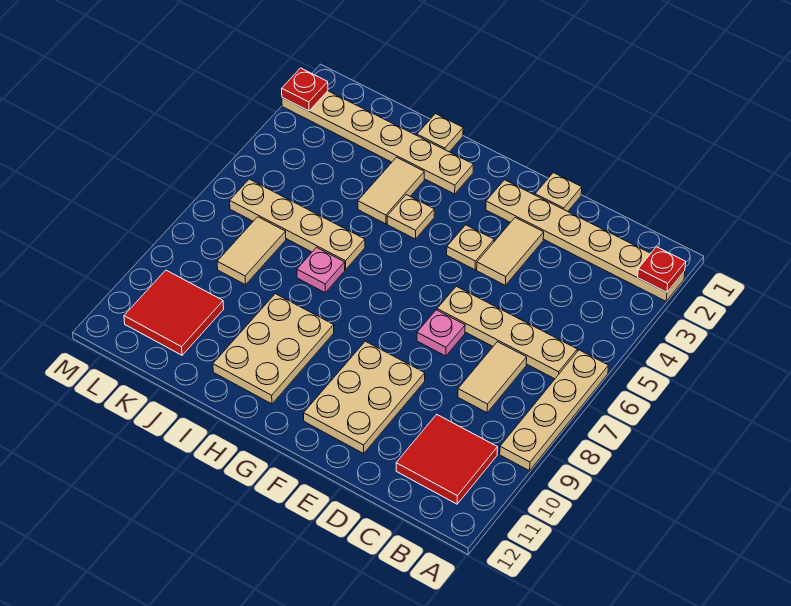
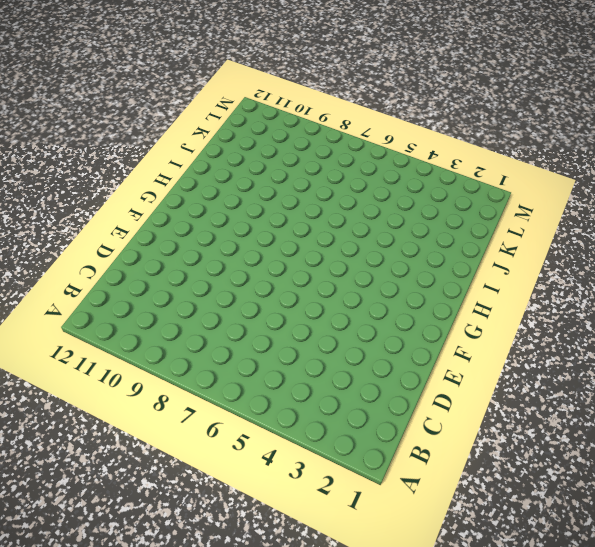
none -> tan plate A2:F2 level 1
none -> tan plate A6:A9 level 1
none -> tan plate B6:E6 level 1

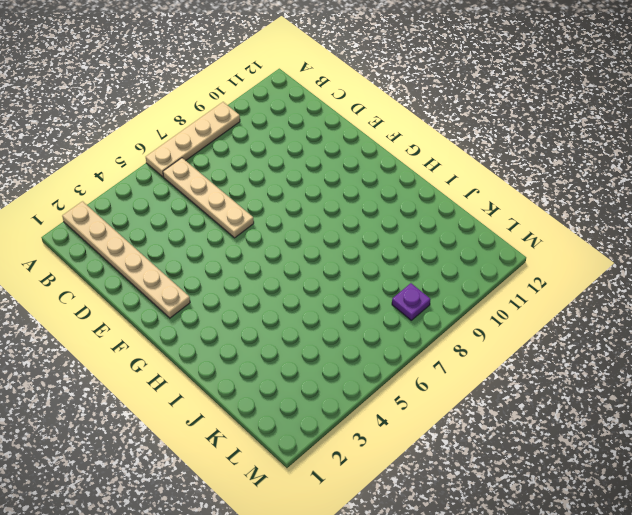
purple plate L8 level 1 -> none
none -> red tile B10:C11 level 1
none -> tan tile C7:C8 level 1
none -> tan plate E1 level 1

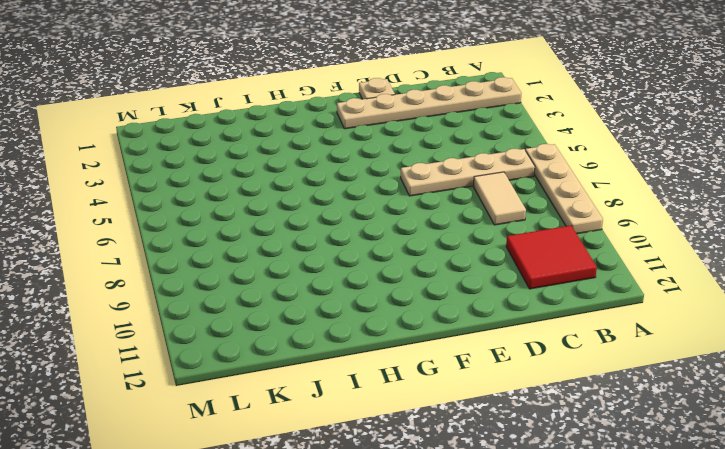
none -> tan tile E3:E4 level 1
none -> pink plate E7 level 1
none -> tan plate E9:F11 level 1

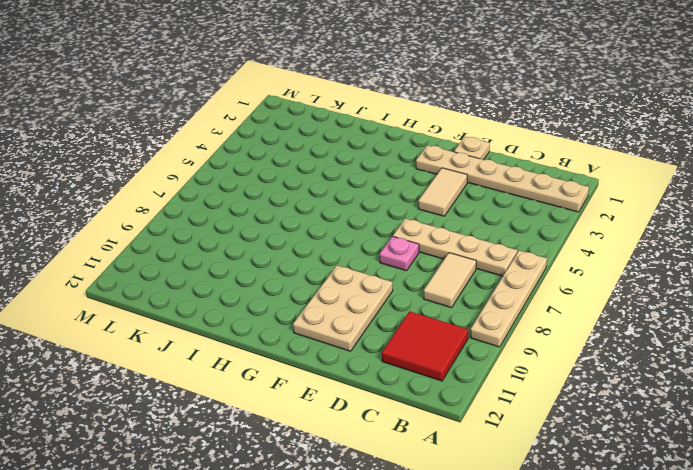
none -> tan plate F4 level 1
none -> tan plate H2:M2 level 1
none -> tan plate H4 level 1

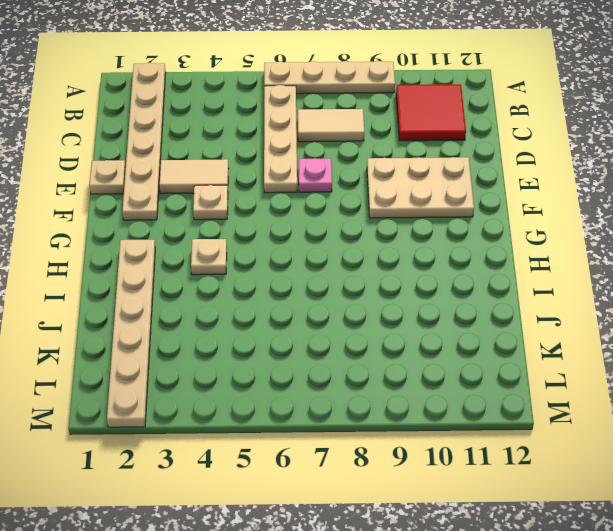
none -> tan plate H9:I11 level 1
none -> tan plate I1 level 1
none -> tan tile I3:I4 level 1

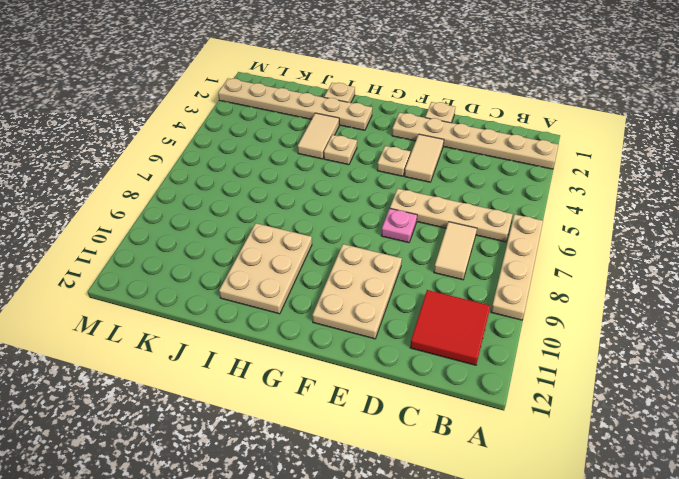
none -> tan plate I6:L6 level 1
none -> pink plate I7 level 1
none -> tan tile K7:K8 level 1

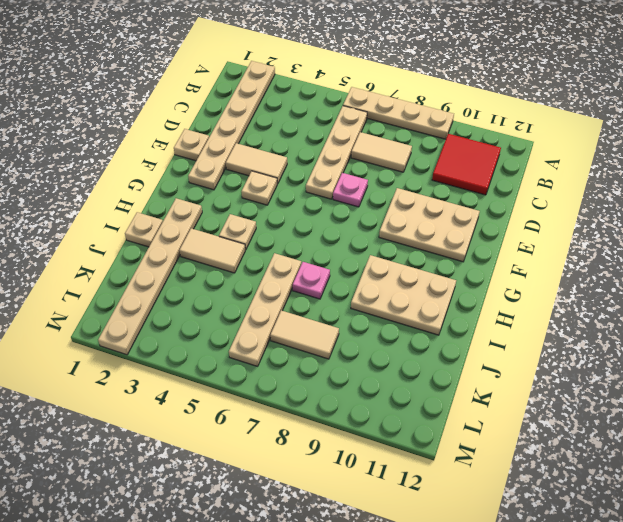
none -> red tile K10:L11 level 1
none -> red plate A2 level 2
none -> red plate M2 level 2

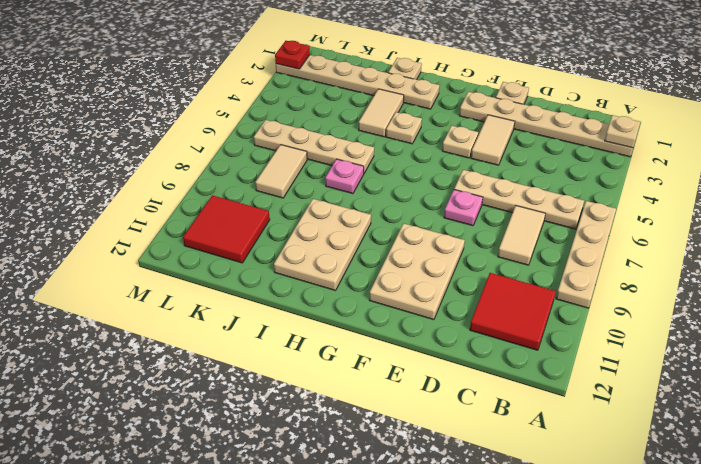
tan plate A2 level 2 -> red plate A2 level 2

